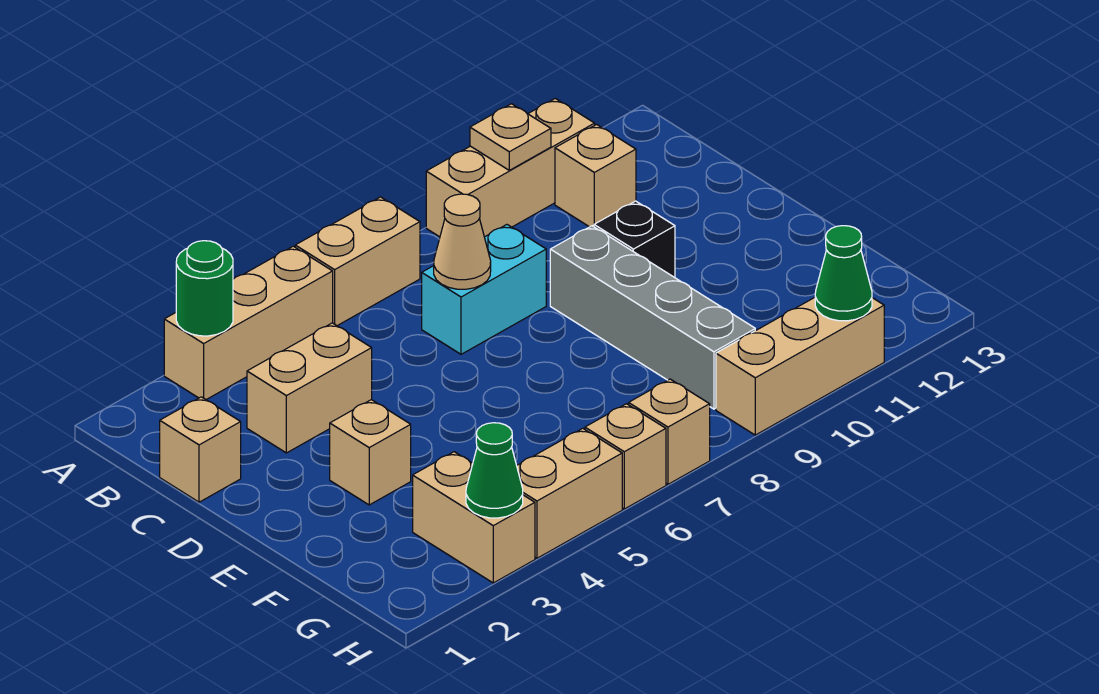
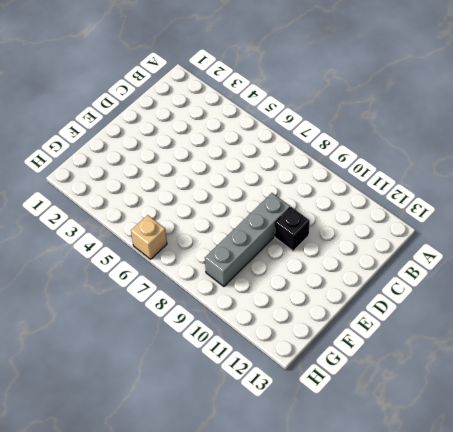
none -> tan brick A3:A5 level 1
none -> tan brick A6:A7 level 1
none -> tan brick A9:A11 level 1

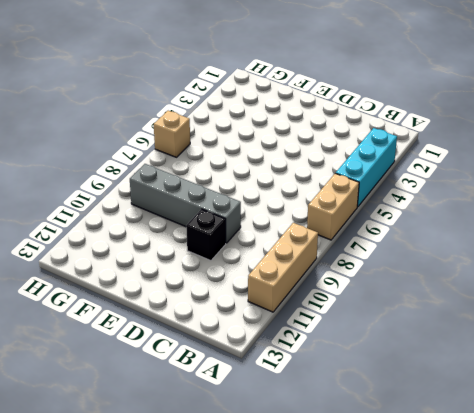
cyan brick A3:A5 level 1 -> tan brick A3:A5 level 1
none -> tan brick B11 level 1
none -> tan brick C1 level 1
none -> tan brick C3:C4 level 1

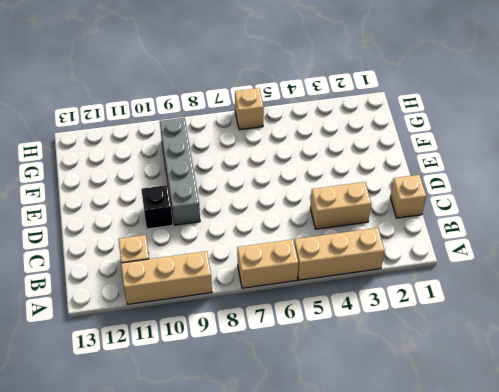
none -> cyan brick C7:C8 level 1
none -> tan brick E3 level 1
none -> tan brick G3:H3 level 1

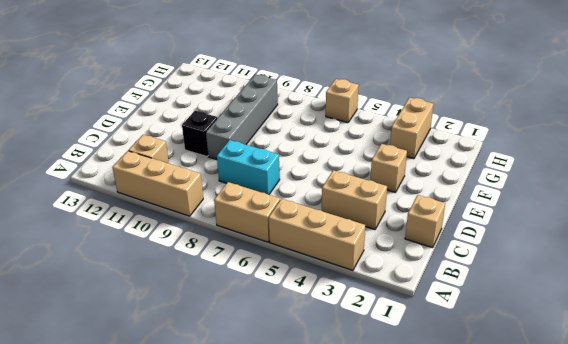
none -> tan brick H4:H5 level 1
none -> tan brick H7 level 1
none -> tan brick H9:H11 level 1

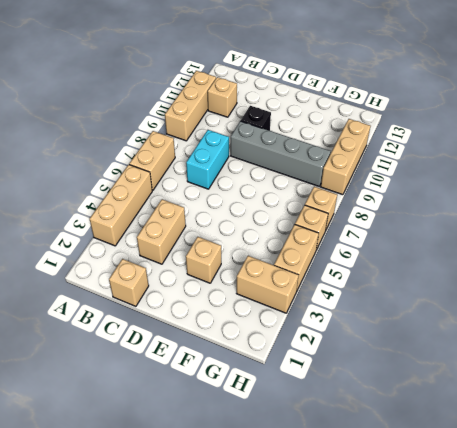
none -> green round brick A3 level 2
none -> tan plate A10 level 2
none -> tan cone C7 level 2

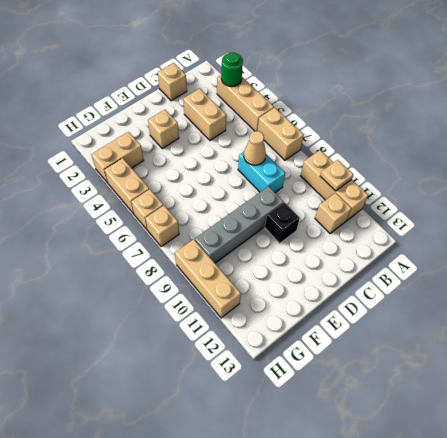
none -> green cone H3 level 2
none -> green cone H11 level 2

